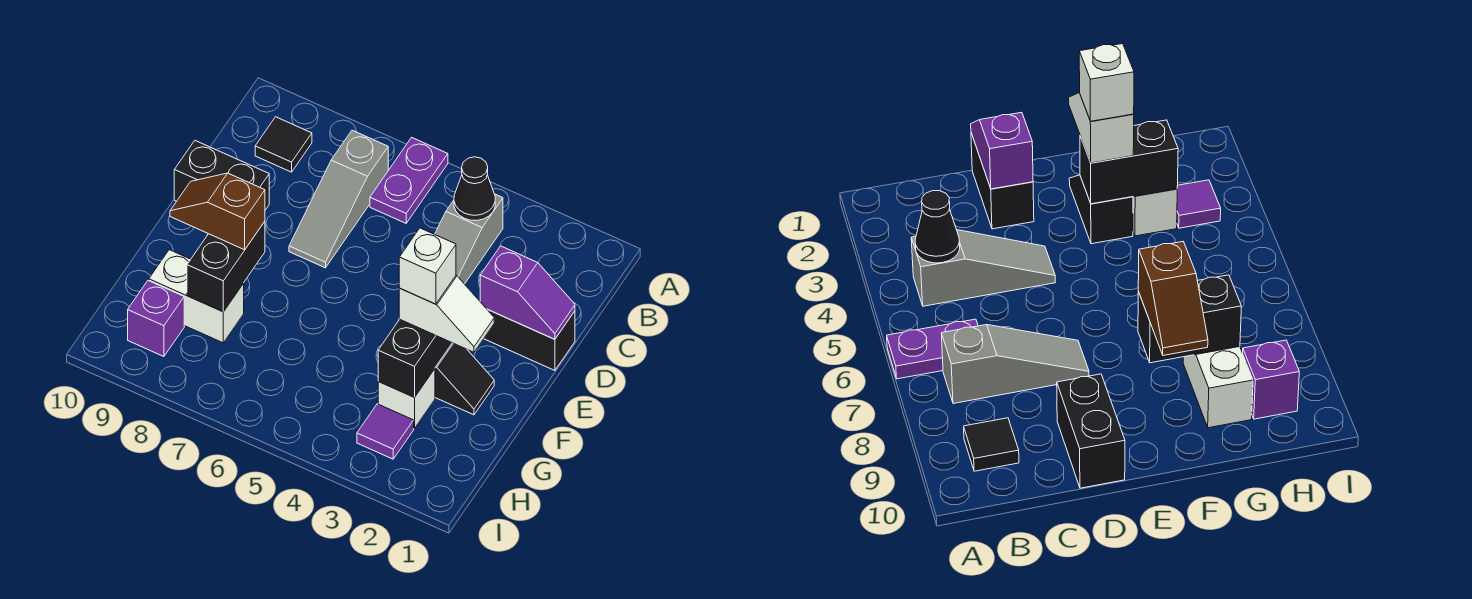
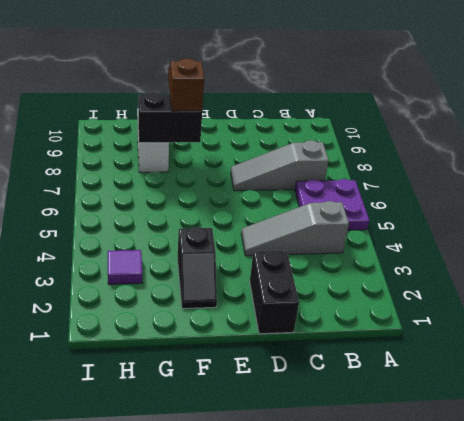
purple plate A5:B6 level 1 -> purple plate A6:B6 level 1
none -> black tile B9 level 1
none -> black brick D9:D10 level 1
none -> white brick G3 level 1

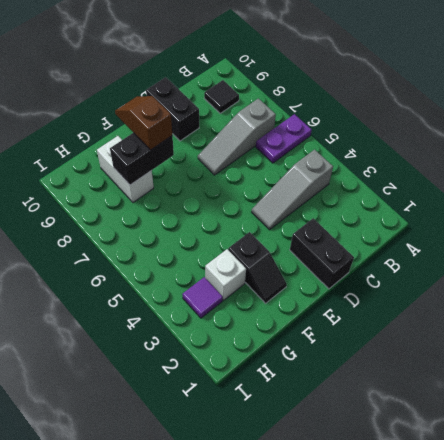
none -> purple brick H9 level 1
none -> black cone B4 level 2
none -> purple slope D1:D2 level 2 top 2

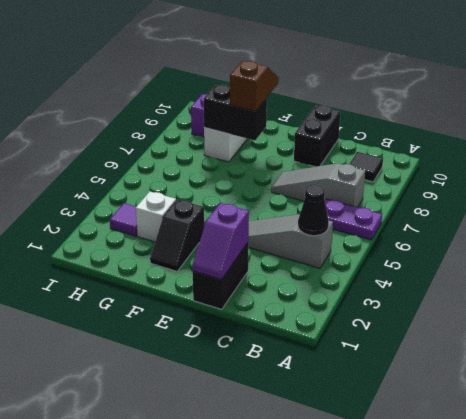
none -> black brick F3:G3 level 2
none -> white slope F2:F3 level 3 top 3
none -> white brick F3 level 4

